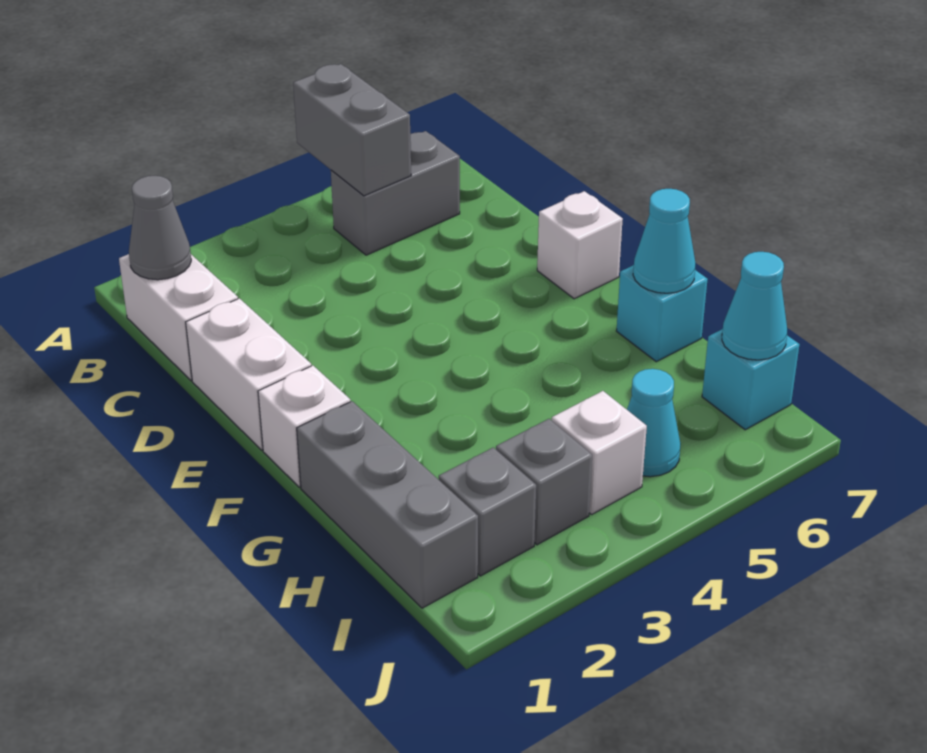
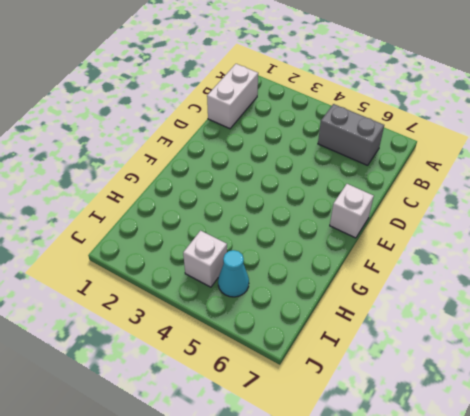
none -> white brick D1:E1 level 1
none -> white brick F1 level 1
none -> grey brick G1:I1 level 1

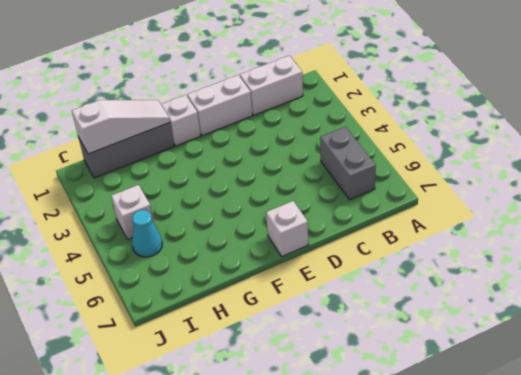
white slope G1:I1 level 2 top I -> none
none -> cyan brick G7 level 1
none -> grey brick I2 level 1
none -> grey brick I3 level 1

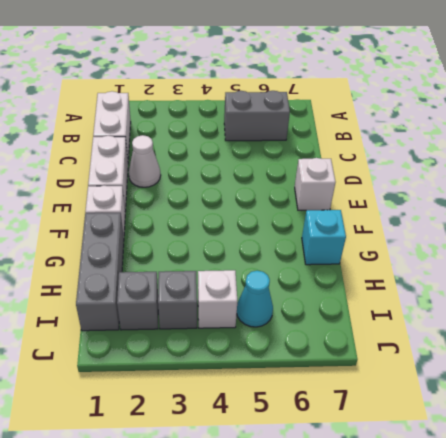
white cone D2 level 1 -> none
none -> cyan brick I7 level 1
none -> grey brick A5:B5 level 2
none -> grey cone B1 level 2

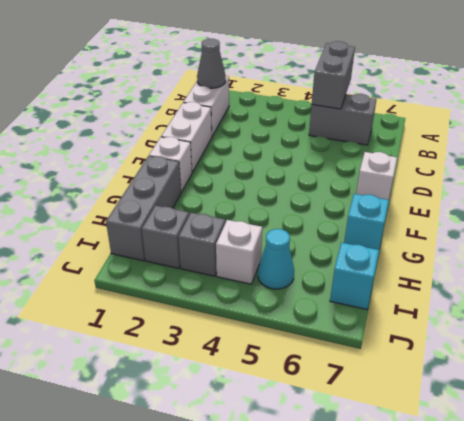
none -> cyan cone G7 level 2
none -> cyan cone I7 level 2

